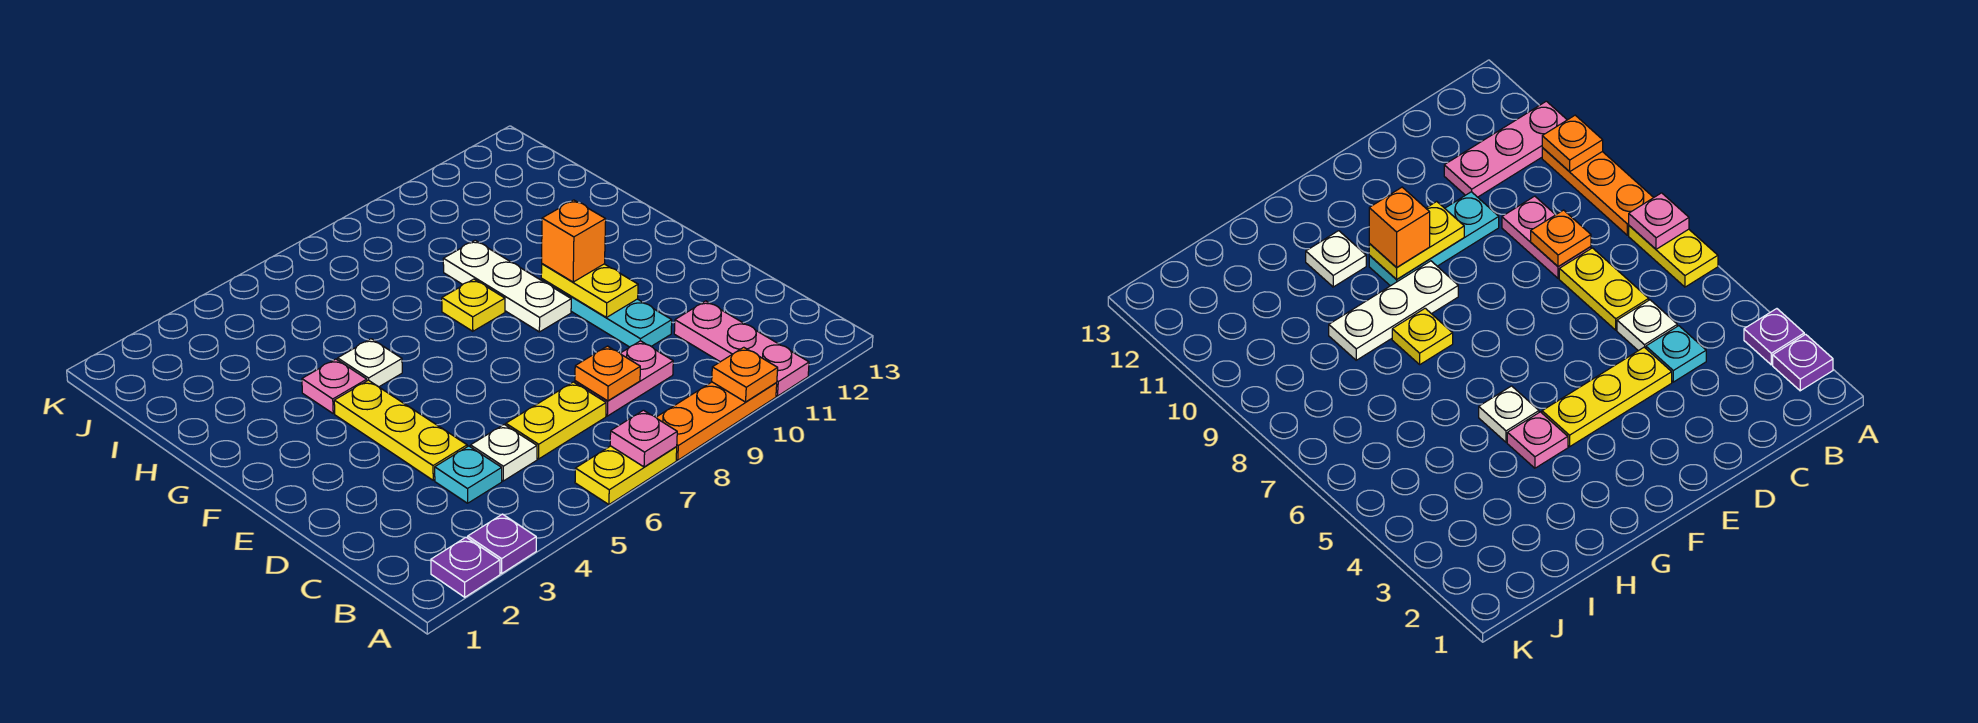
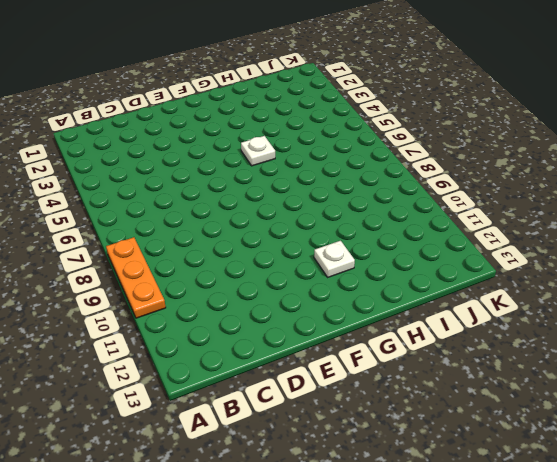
none -> purple plate A2 level 1
none -> purple plate A3 level 1
none -> yellow plate A6:A7 level 1

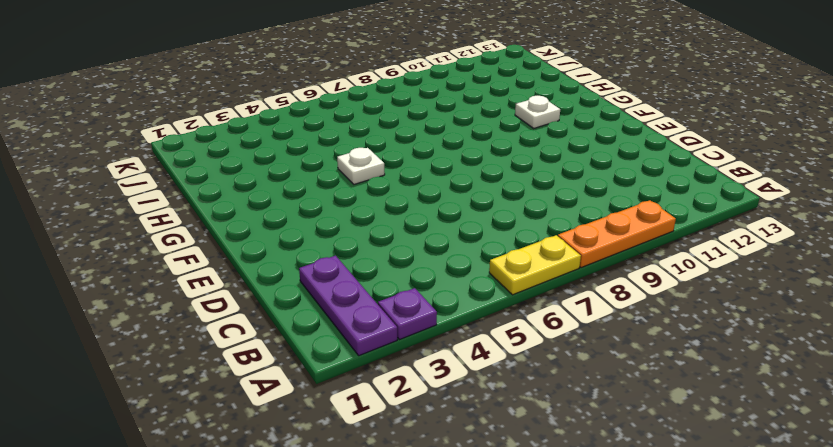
purple plate A2:C2 level 1 -> purple plate A2 level 1
none -> pink plate A11:C11 level 1
none -> cyan plate C4 level 1
none -> white plate C5 level 1

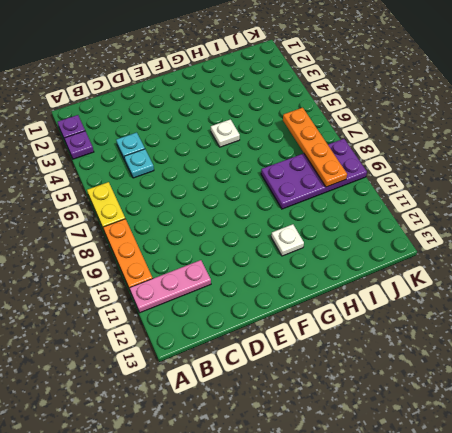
cyan plate C5 level 1 -> white plate C5 level 1
purple plate H8:K9 level 1 -> white plate F9:H9 level 1
orange plate J6:J9 level 2 -> none
none -> yellow plate C6:C7 level 1
none -> pink plate C8:C9 level 1
none -> yellow plate D4:F4 level 1

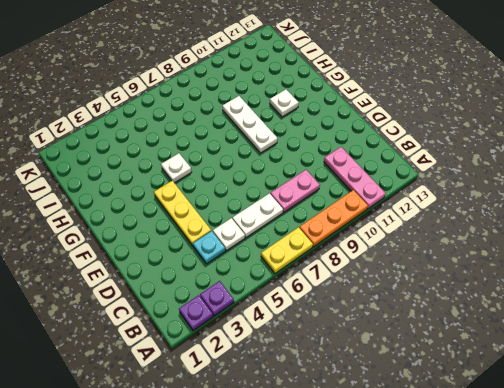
white plate C6:C7 level 1 -> yellow plate C6:C7 level 1
none -> cyan plate D10:F10 level 1
none -> pink plate G4 level 1
none -> yellow plate G8 level 1

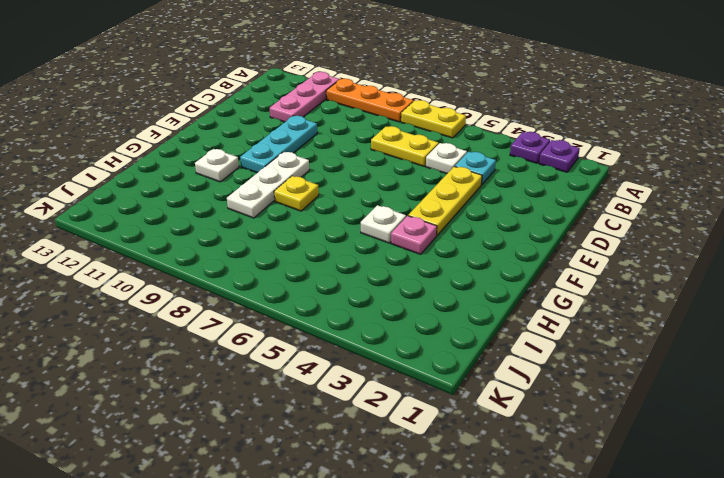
none -> pink plate C8:C9 level 1
none -> pink plate A7 level 2
none -> orange plate A10 level 2

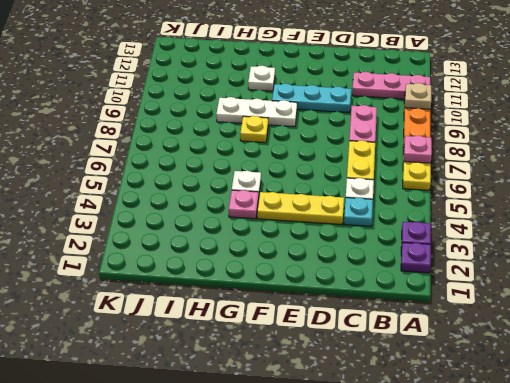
tan plate A10 level 2 -> orange plate A10 level 2
none -> orange plate C8 level 2
none -> yellow plate E10:F10 level 2
none -> orange brick F10 level 3

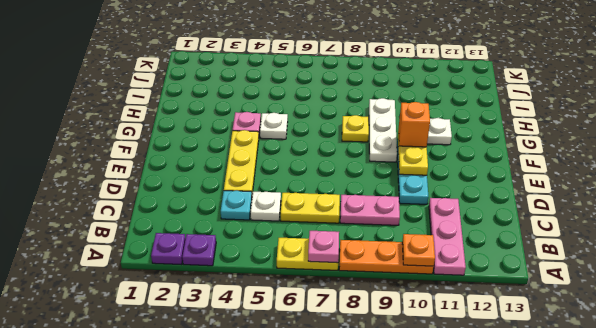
none -> orange plate C8 level 2

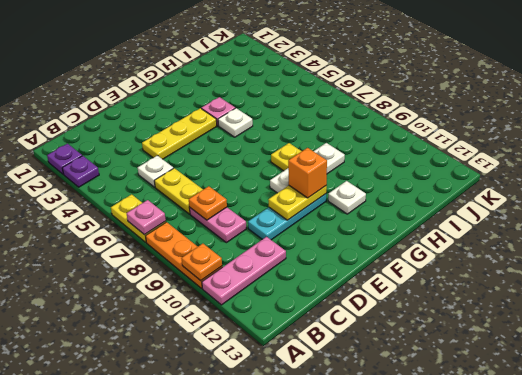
none -> cyan plate C4 level 1

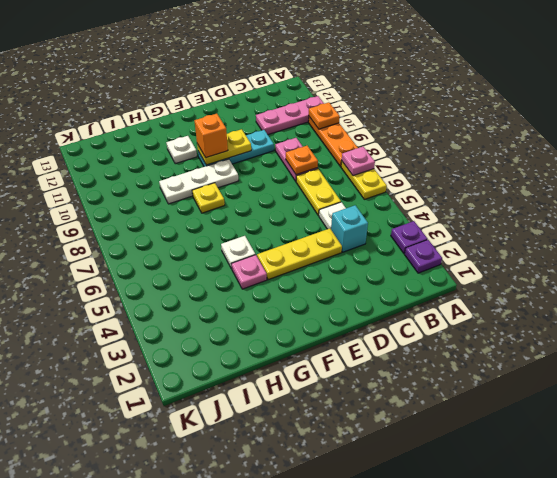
cyan brick C4 level 1 -> cyan plate C4 level 1

